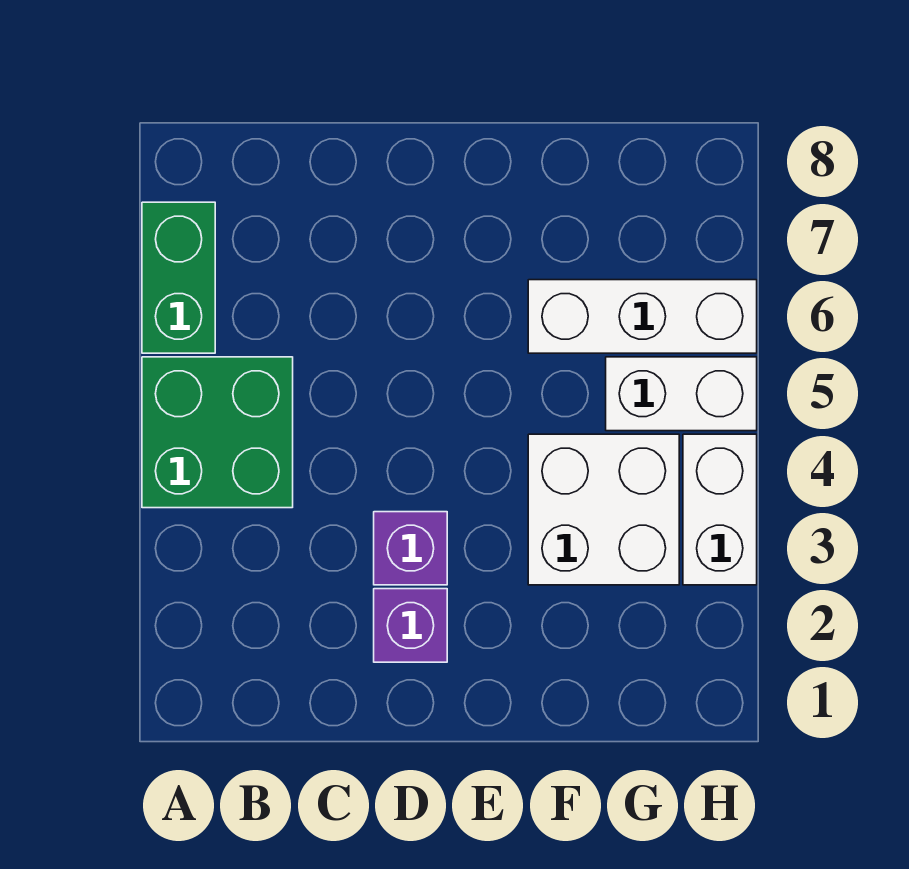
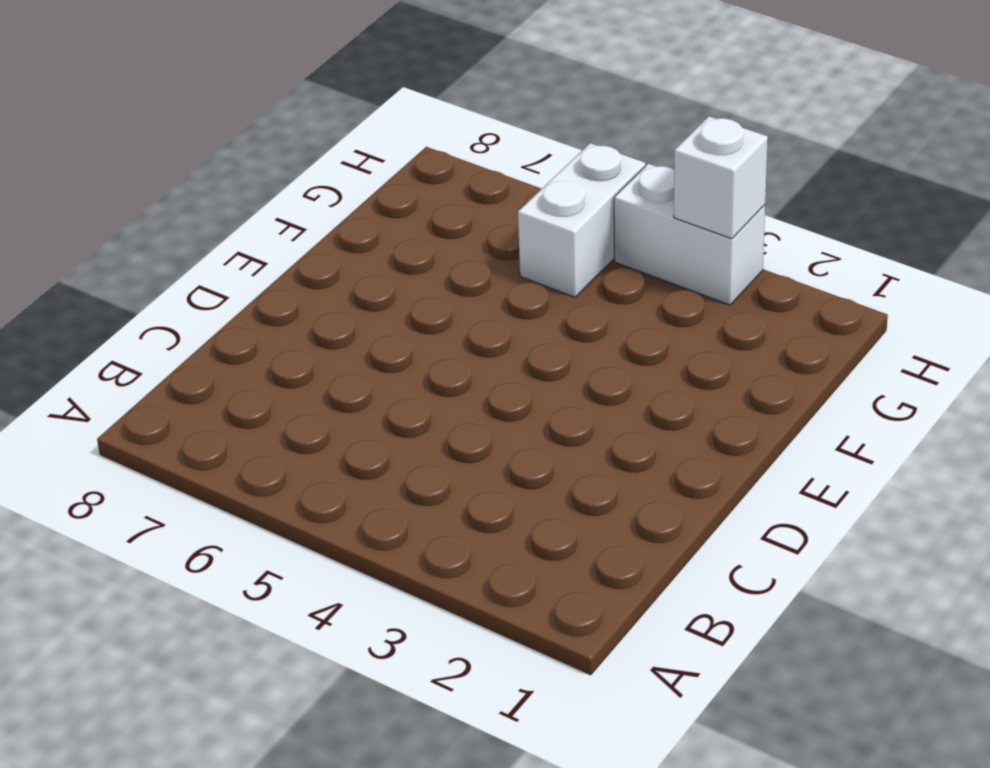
white brick H3 level 2 -> none
none -> green brick A4:B5 level 1
none -> green brick A6:A7 level 1

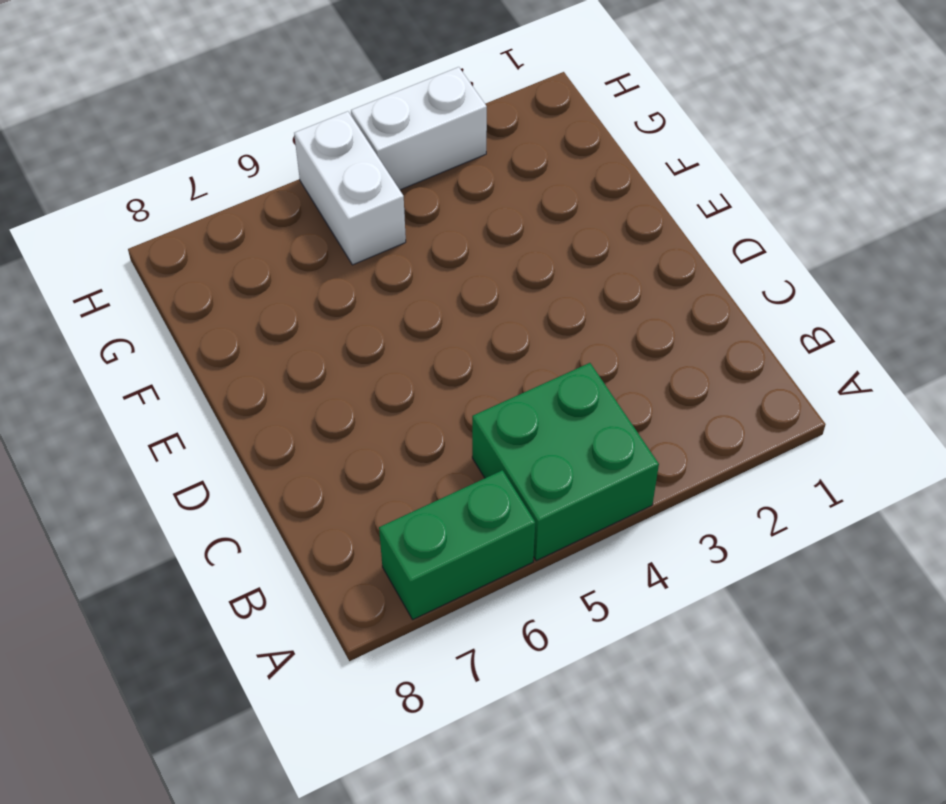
none -> purple brick D2 level 1
none -> purple brick D3 level 1

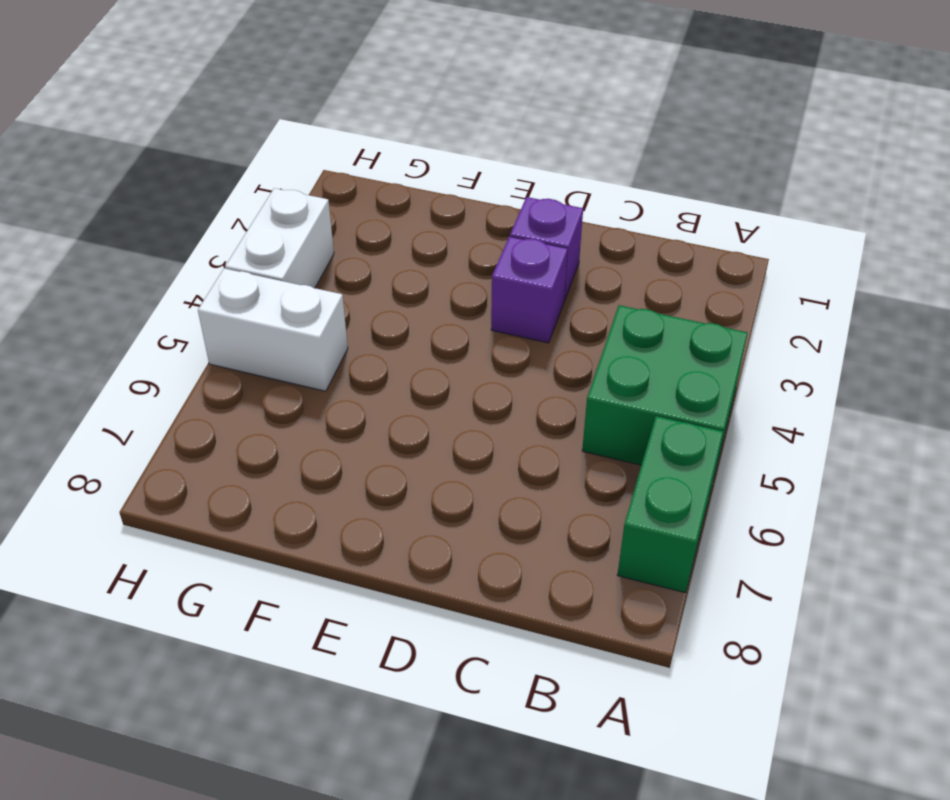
none -> white brick F3:G4 level 1
none -> white brick F6:H6 level 1

